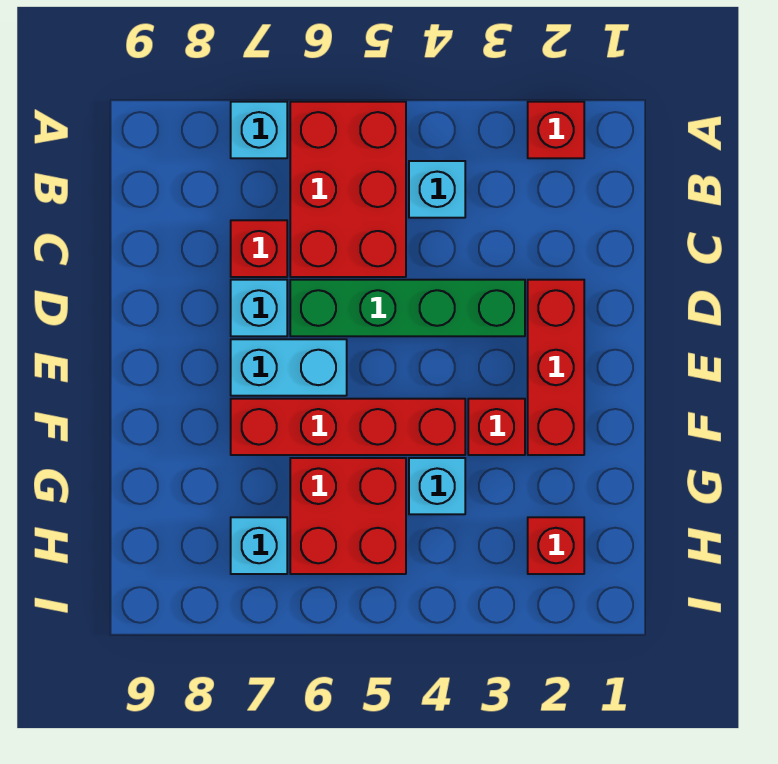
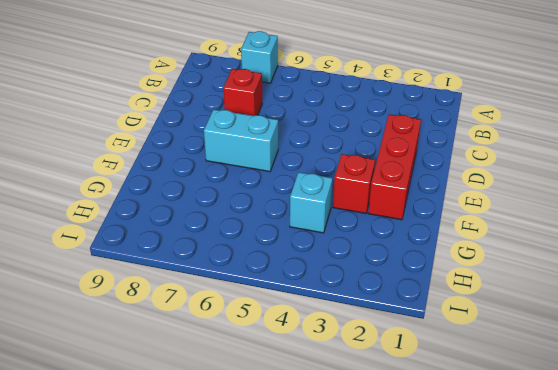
none -> red brick A2 level 1
none -> red brick A5:C6 level 1
none -> cyan brick B4 level 1

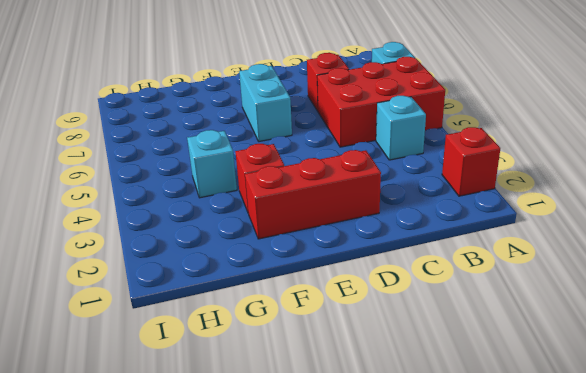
none -> green brick D3:D6 level 1
none -> cyan brick D7 level 1
none -> red brick F4:F7 level 1

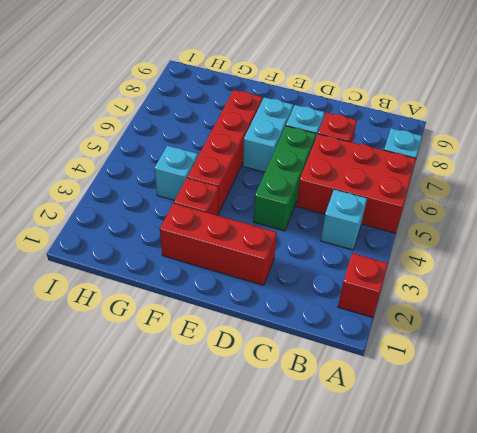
green brick D4:D6 level 1 -> green brick D3:D6 level 1
none -> red brick G5:H6 level 1
none -> red brick H2 level 1
none -> cyan brick H7 level 1

